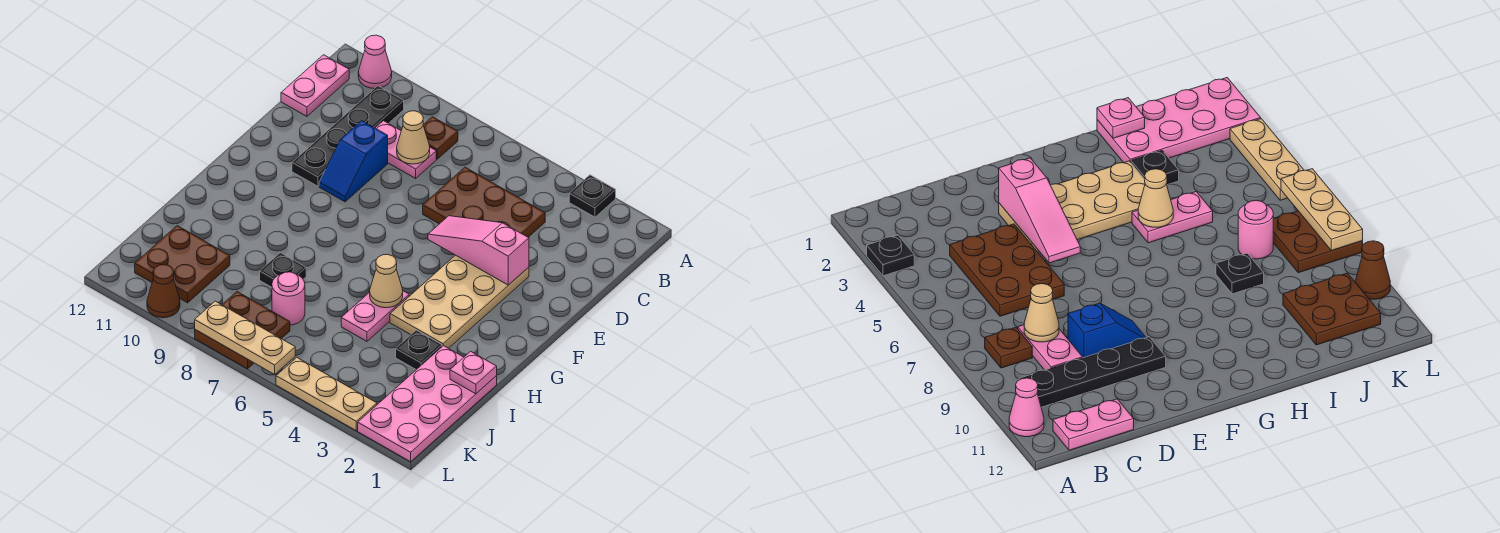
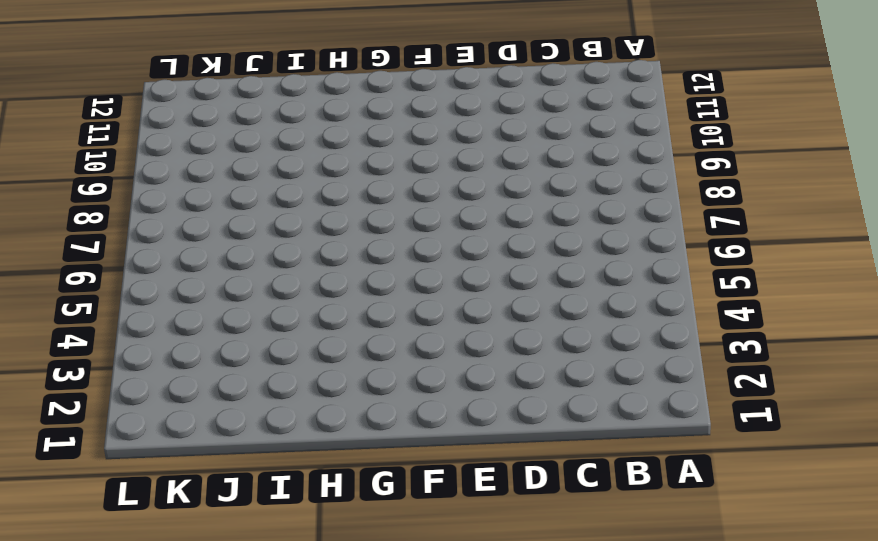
none -> black plate A3 level 1
none -> pink cone A11 level 1
none -> brown plate B8 level 1

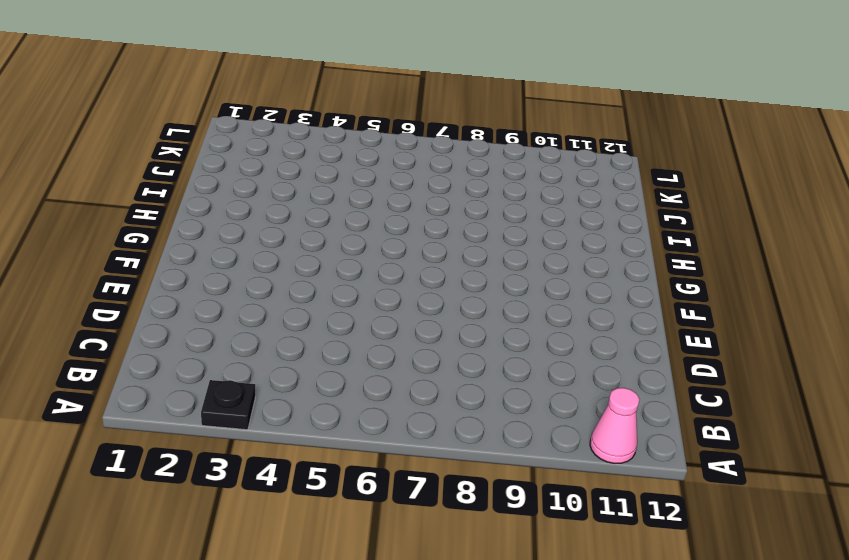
none -> brown plate B8 level 1
none -> black plate B10:E10 level 1
none -> pink plate B12:C12 level 1

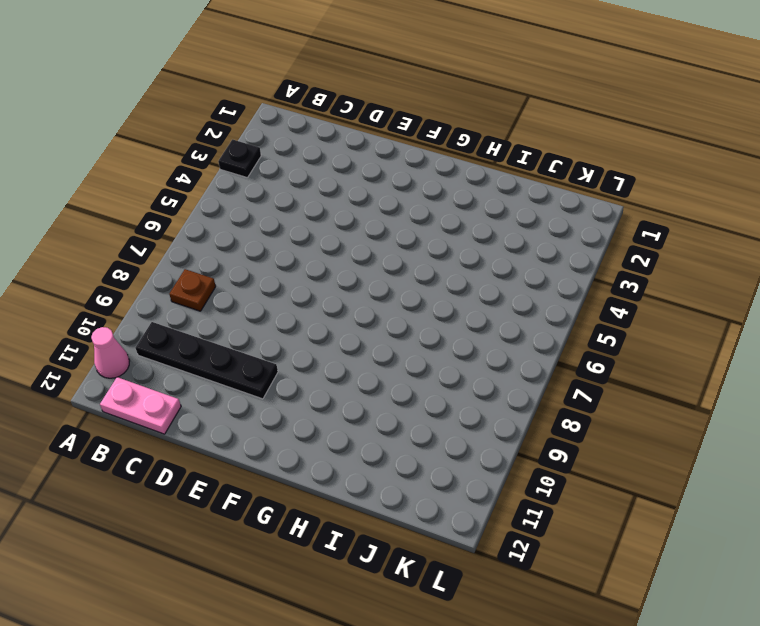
none -> brown plate C4:D6 level 1
none -> pink plate C8:C9 level 1
none -> blue slope D9:E9 level 1 top D

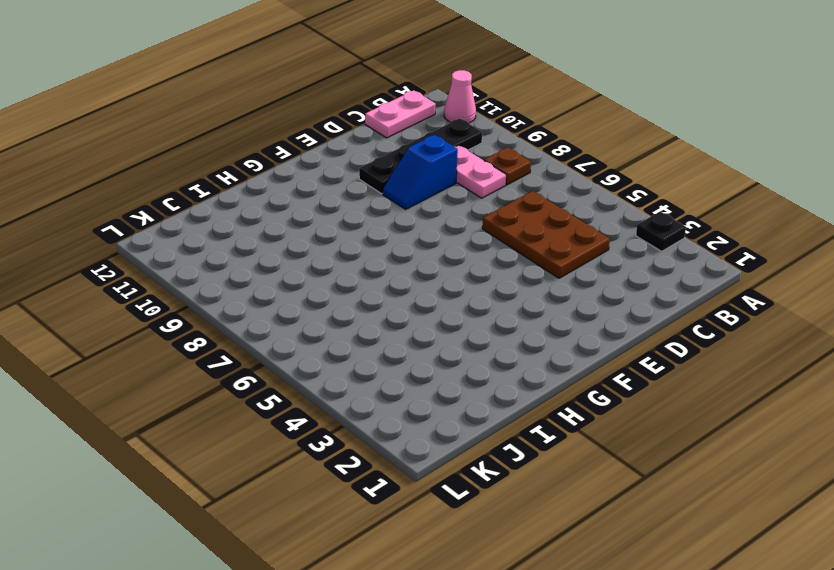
none -> tan plate E3:H4 level 1
none -> pink plate H5:I5 level 1
none -> pink plate I1:L2 level 1

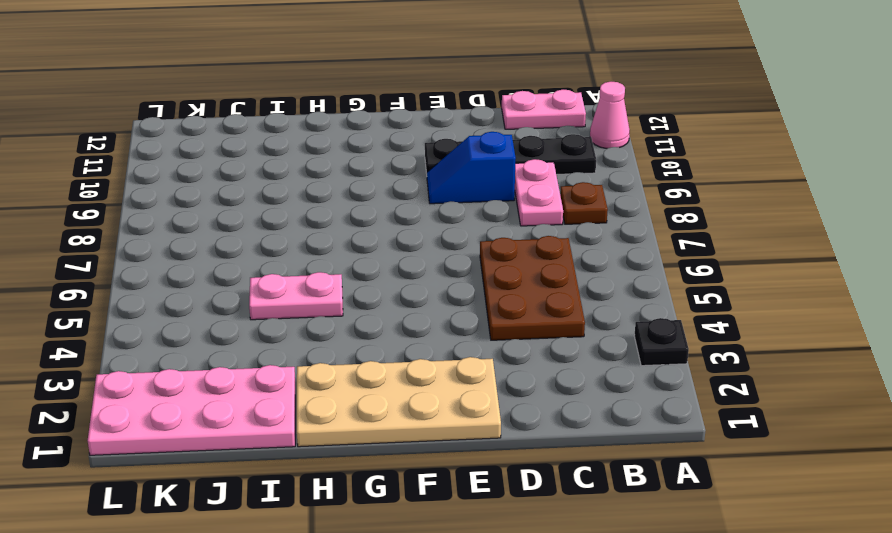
tan plate E1:H2 level 1 -> tan plate E3:H4 level 1
none -> black plate I3 level 1
none -> black plate I8 level 1
none -> pink round brick J7 level 1

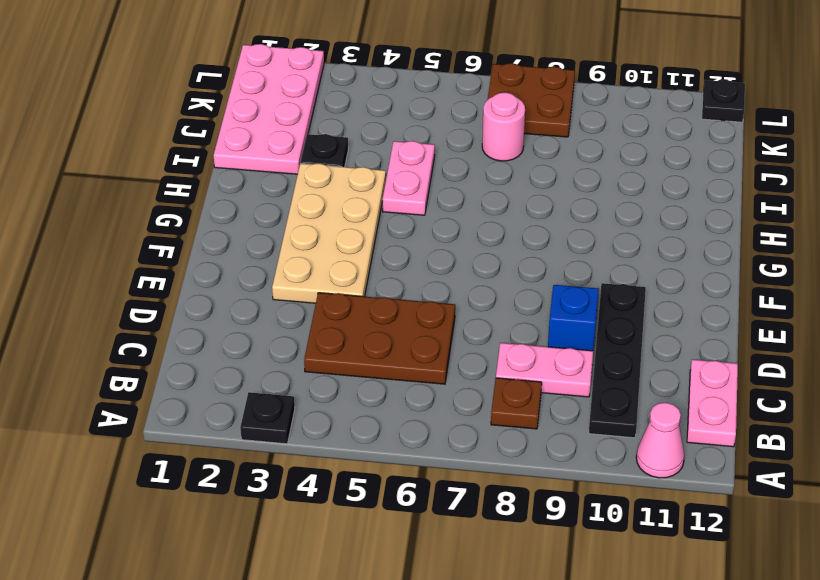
black plate L12 level 1 -> black plate I8 level 1
none -> brown plate J10:K11 level 1
none -> tan plate L3:L5 level 1
none -> brown cone L10 level 1

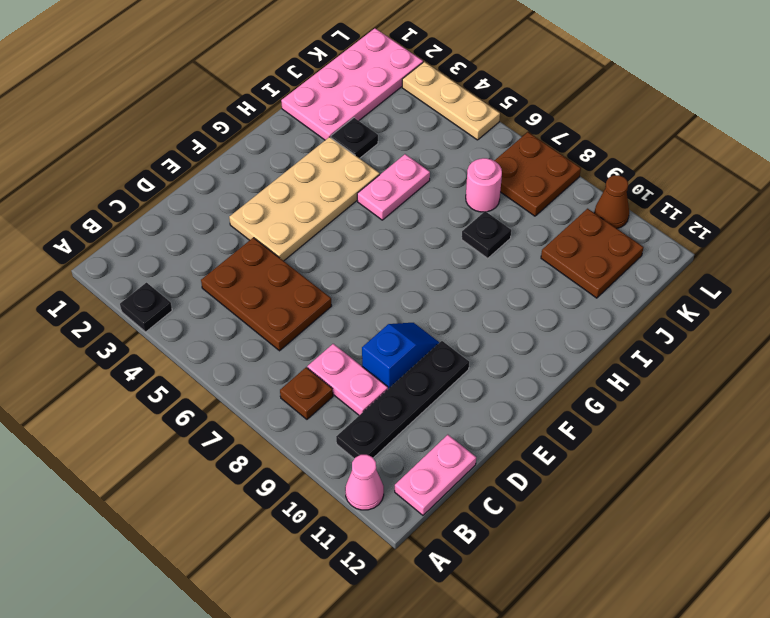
none -> tan cone C8 level 2
none -> pink slope E3:E5 level 2 top 3
none -> tan cone H5 level 2

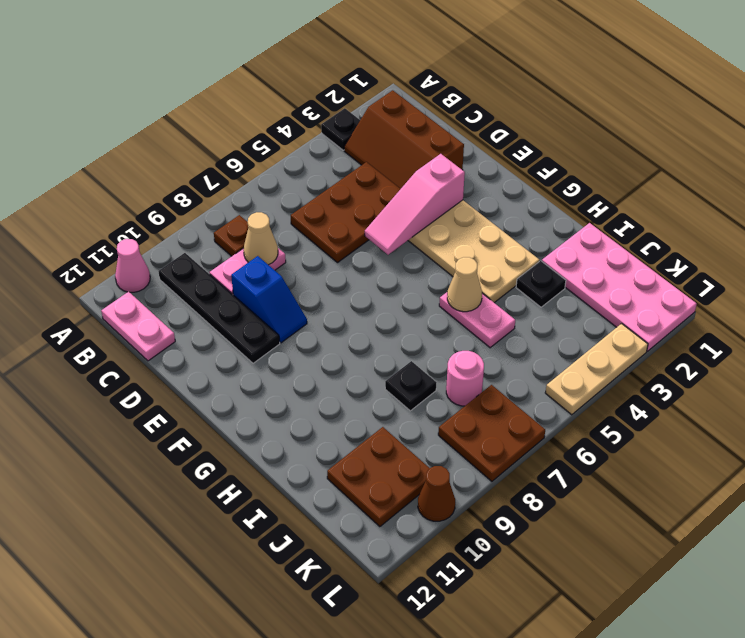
brown slope B2:D3 level 1 top 2 -> none
none -> pink plate I1 level 2
none -> tan plate L6:L8 level 2

